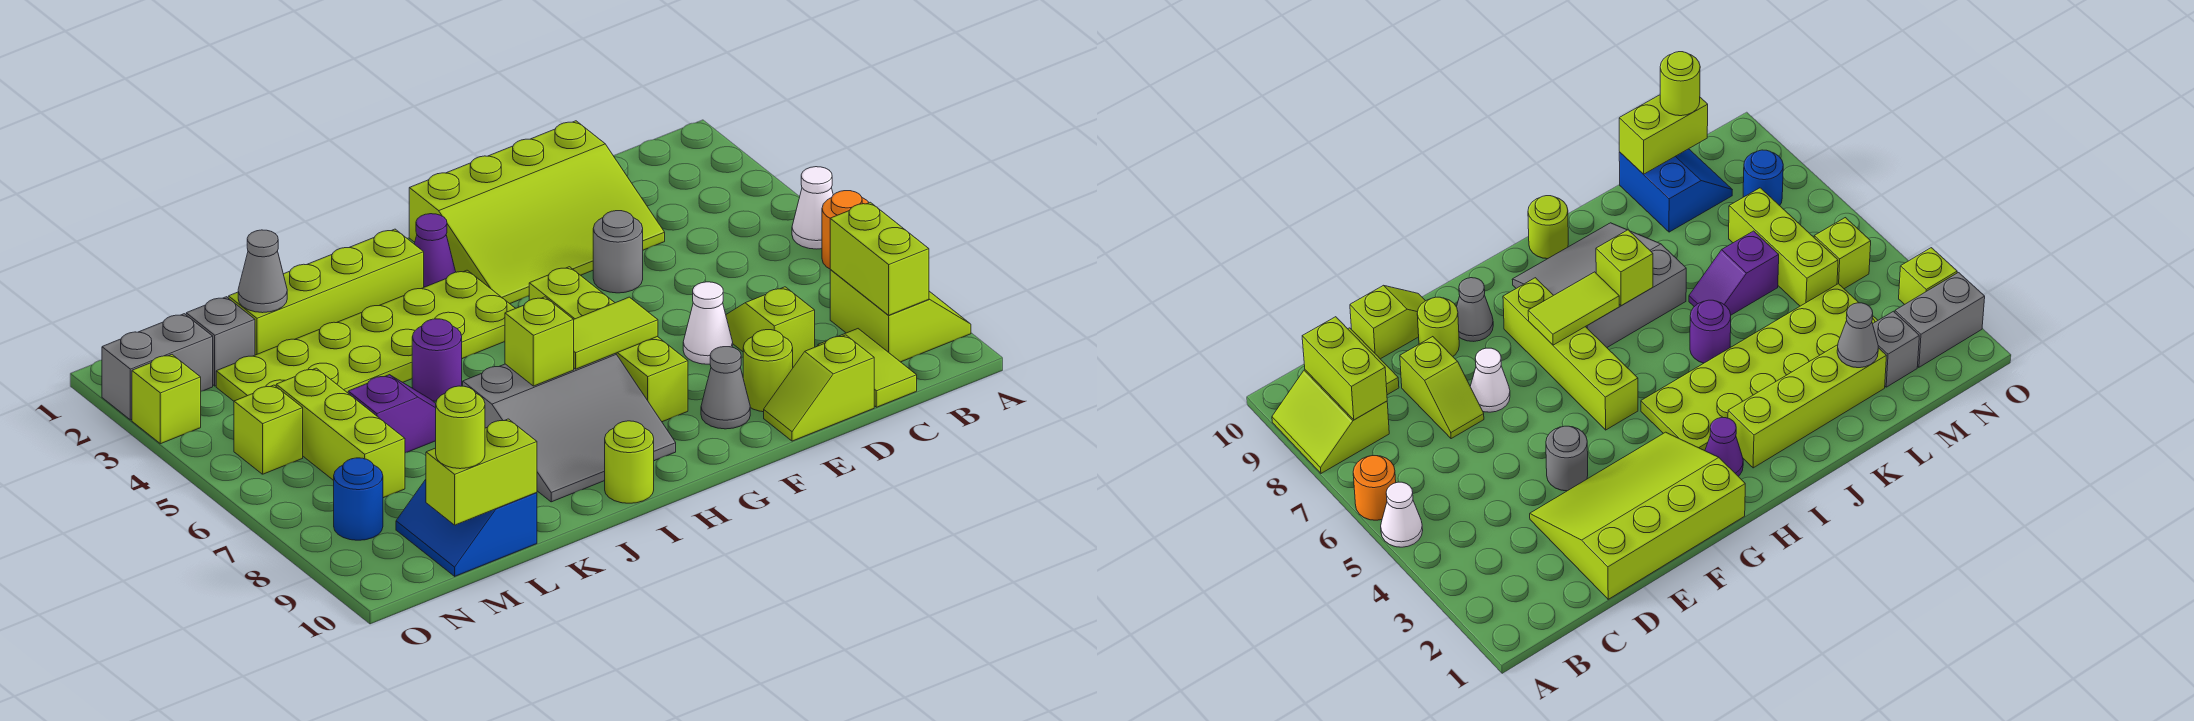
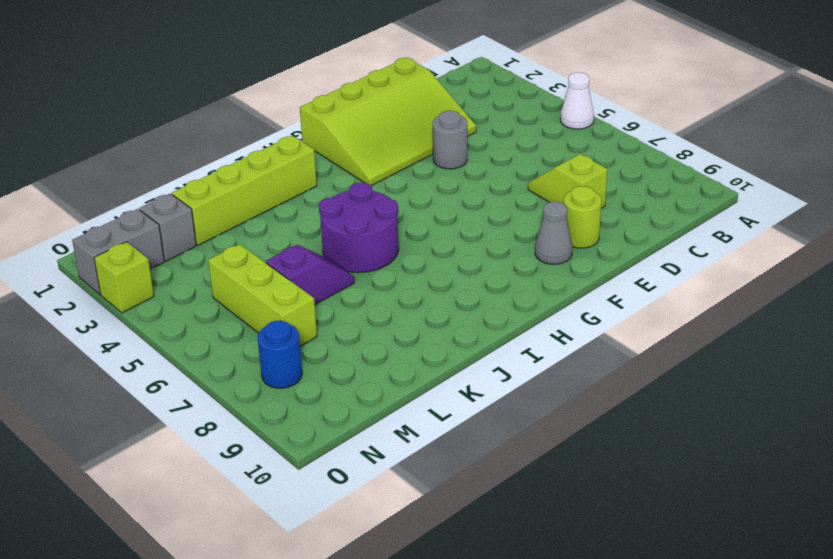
purple round brick I5:J6 level 1 -> purple round brick J5 level 1
none -> orange round brick A6 level 1
none -> lime slope A8:B9 level 1 top B
none -> lime tile C9:C10 level 1
none -> lime slope D10:E10 level 1 top D

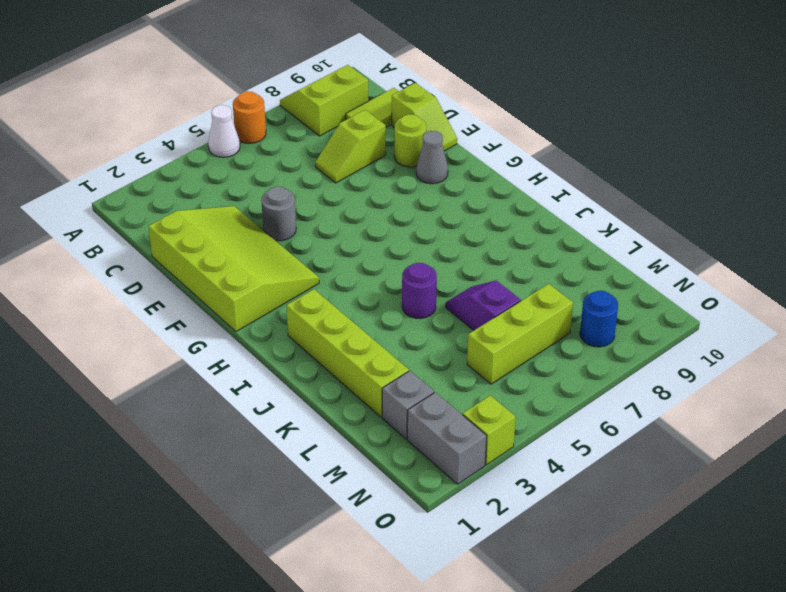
none -> white cone E7 level 1
none -> lime brick G5:G8 level 1
none -> purple cone H2 level 1
none -> lime plate H3:M4 level 1

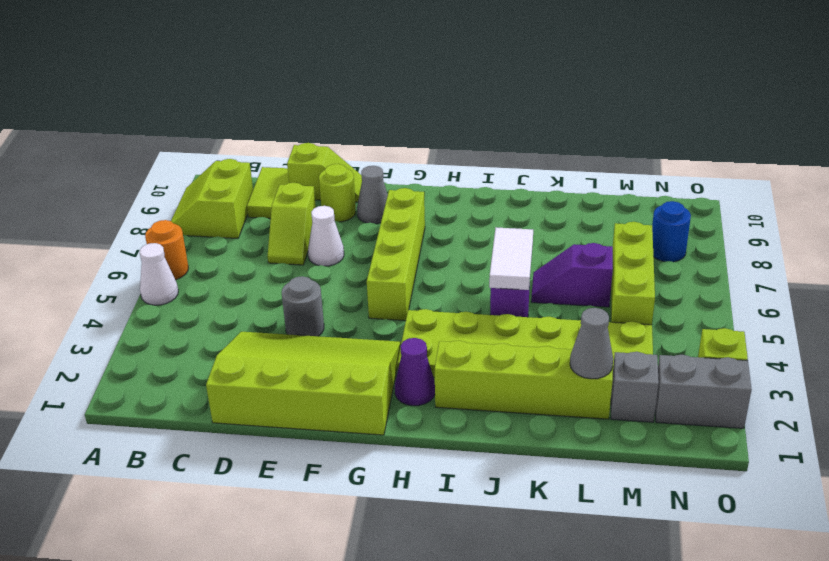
white tile J5:J6 level 2 -> none
none -> grey slope H7:J9 level 1 top 7
none -> lime round brick I10 level 1
none -> blue slope L9:M10 level 1 top L
none -> lime brick N5 level 1

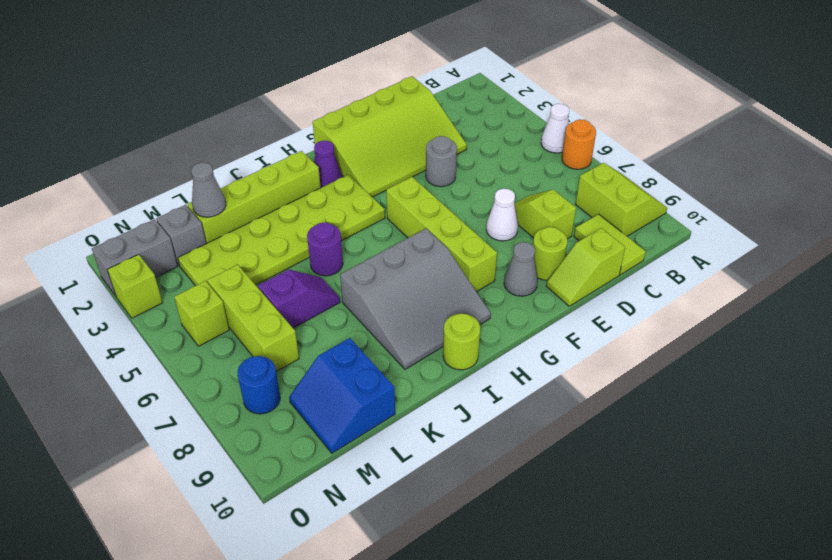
none -> lime brick B8:B9 level 2
none -> lime tile G7:H7 level 2
none -> lime brick I7 level 2
none -> lime brick L10:M10 level 2

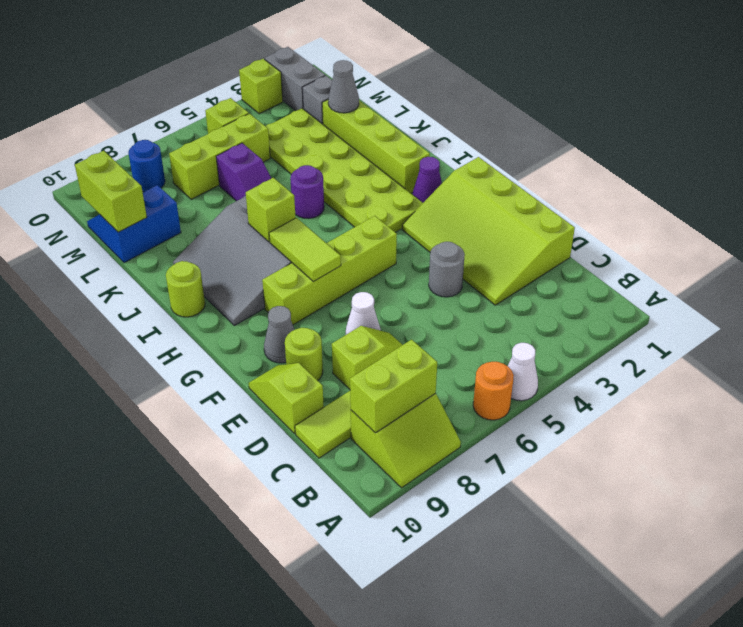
none -> lime round brick M10 level 3

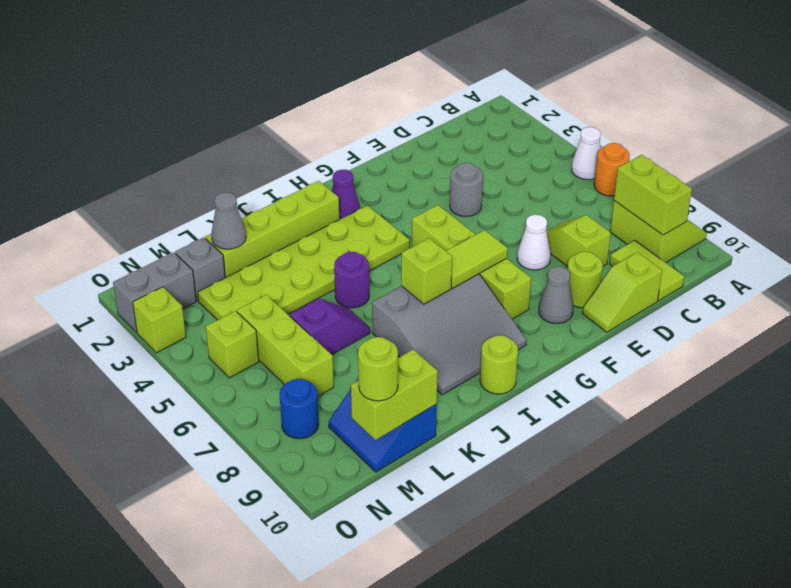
none -> lime slope D1:G3 level 1 top 1

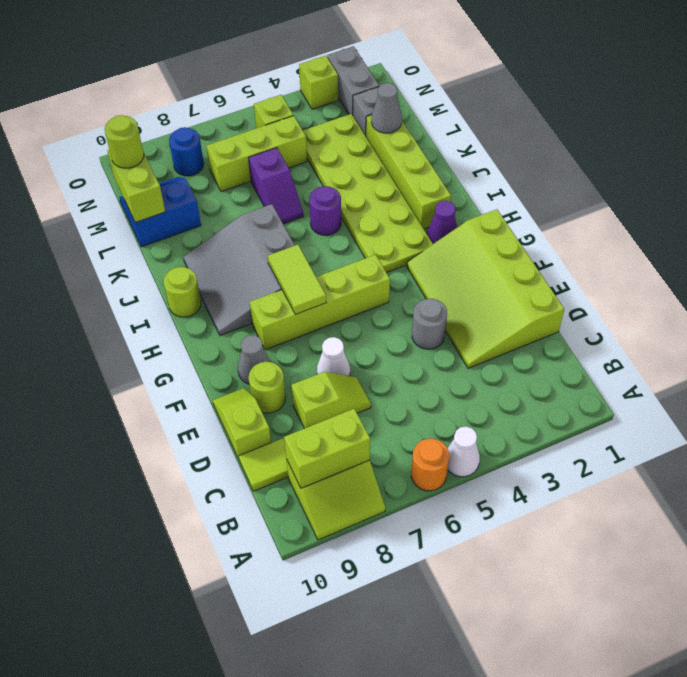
none -> lime brick I7 level 2

